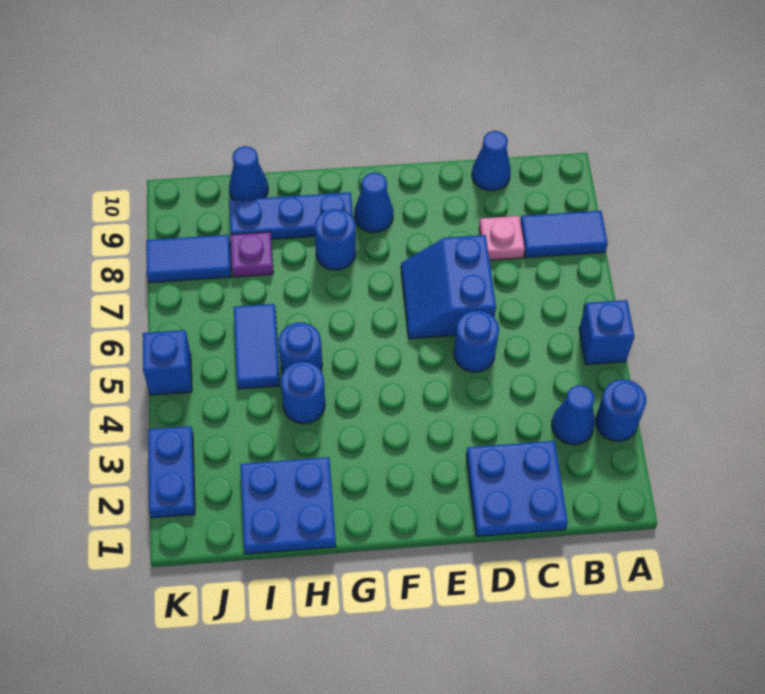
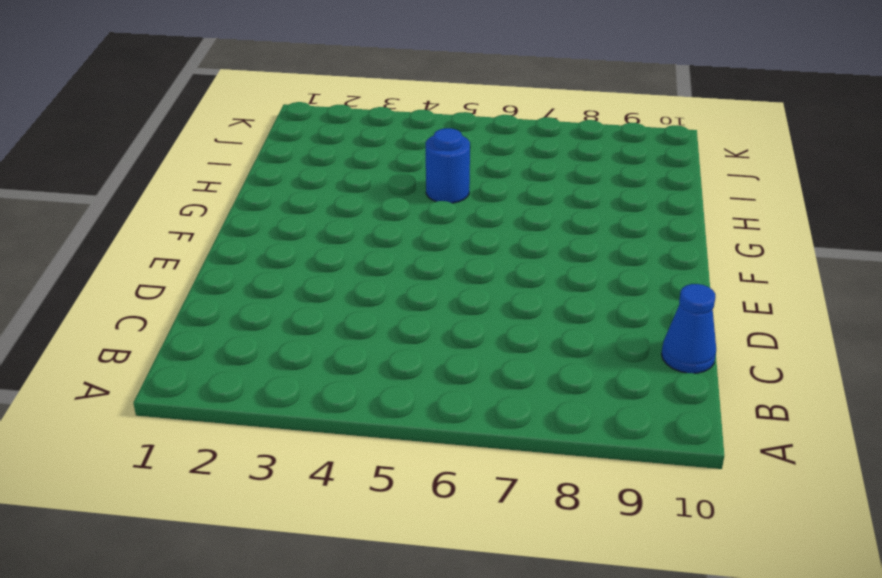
none -> blue round brick A3 level 1
none -> blue brick A5 level 1
none -> blue tile A8:B8 level 1

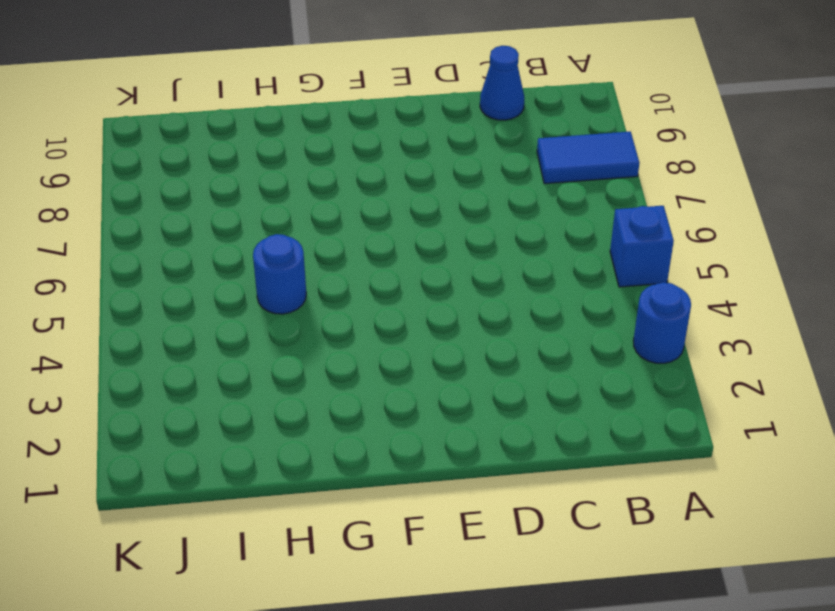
none -> blue cone B3 level 1
none -> blue plate C1:D2 level 1
none -> pink plate C8 level 1

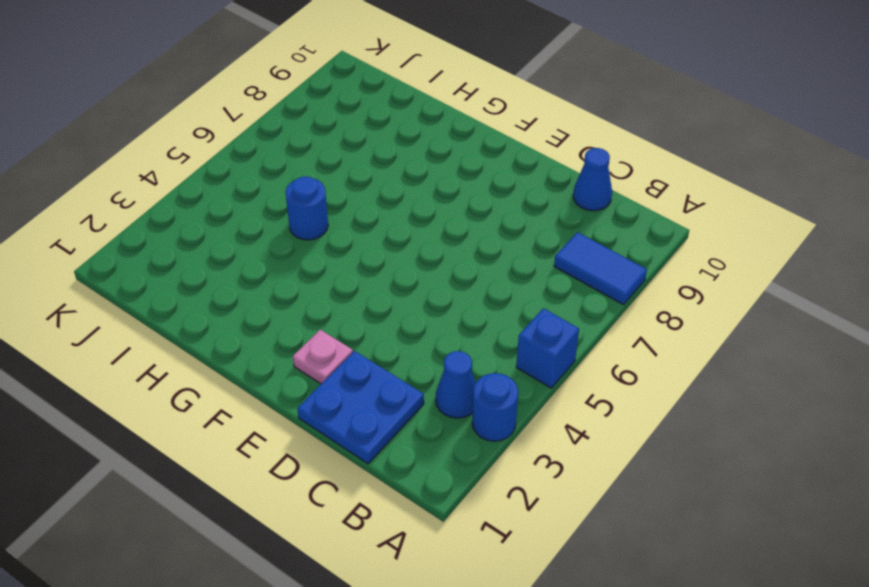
pink plate E2 level 1 -> pink plate C8 level 1
none -> blue round brick D5 level 1
none -> blue slope D6:E7 level 1 top D
none -> blue cone F9 level 1

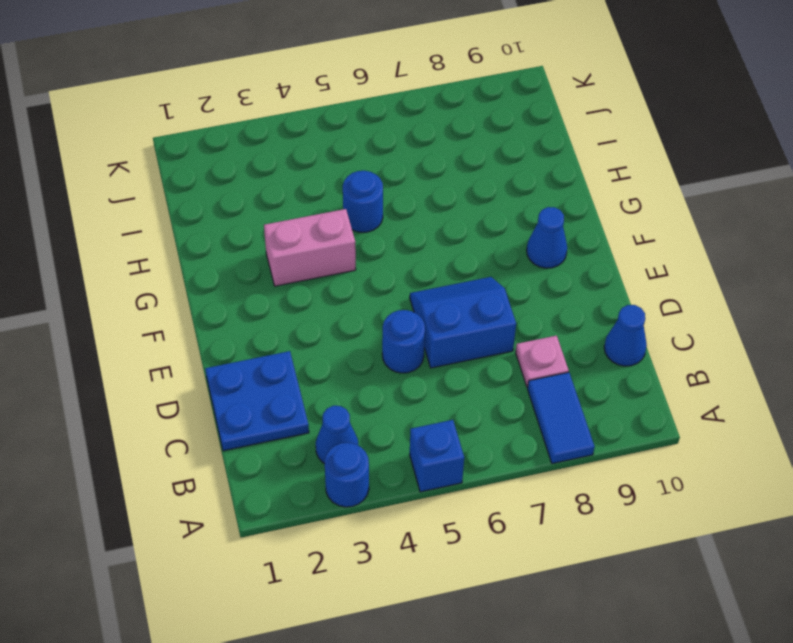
pink brick G3:G4 level 1 -> none
none -> blue round brick G8 level 1
none -> blue plate G9:I9 level 1
none -> blue plate H1:I2 level 1

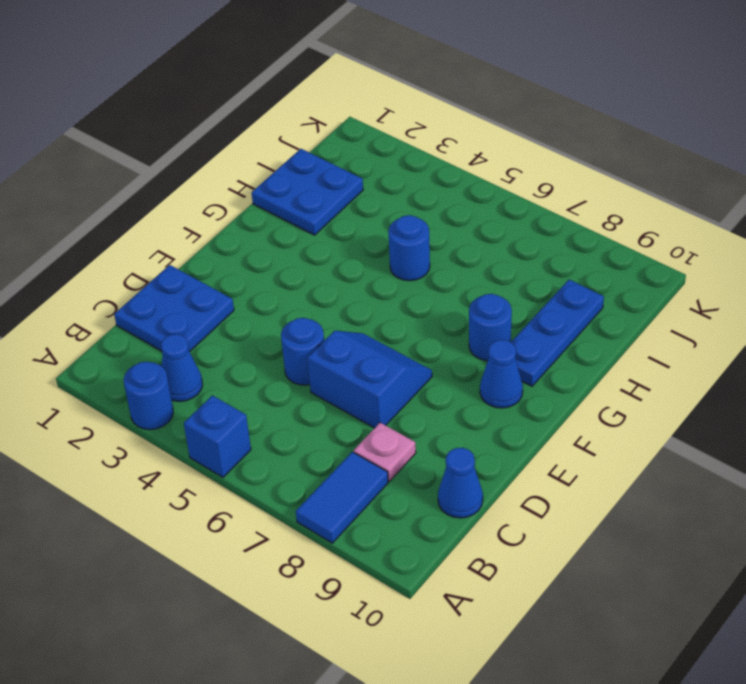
none -> blue round brick H4 level 1
none -> blue tile I5:I6 level 1
none -> purple plate I8 level 1

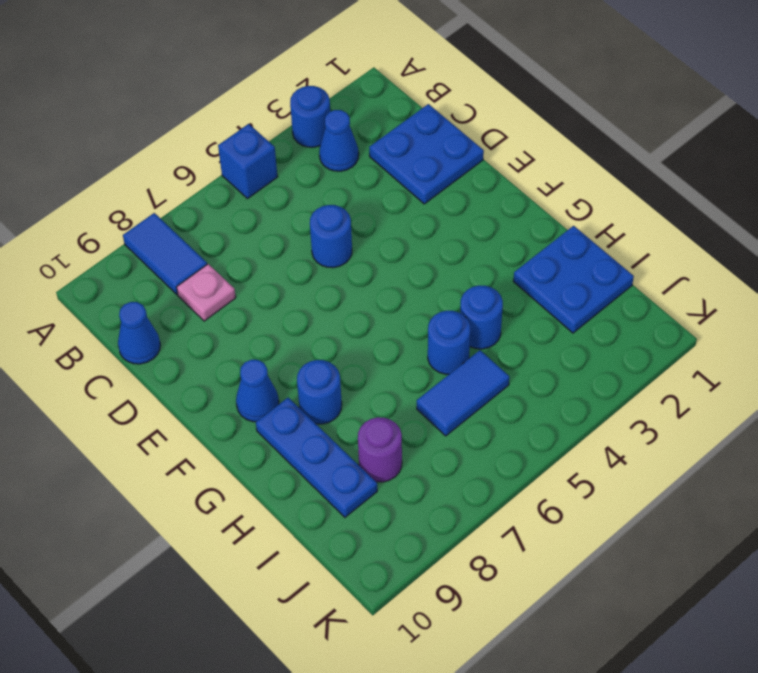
purple round brick I8 level 1 -> purple plate I8 level 1
none -> blue slope D6:E7 level 1 top D
none -> blue cone I10 level 1
none -> blue tile J8:K8 level 1

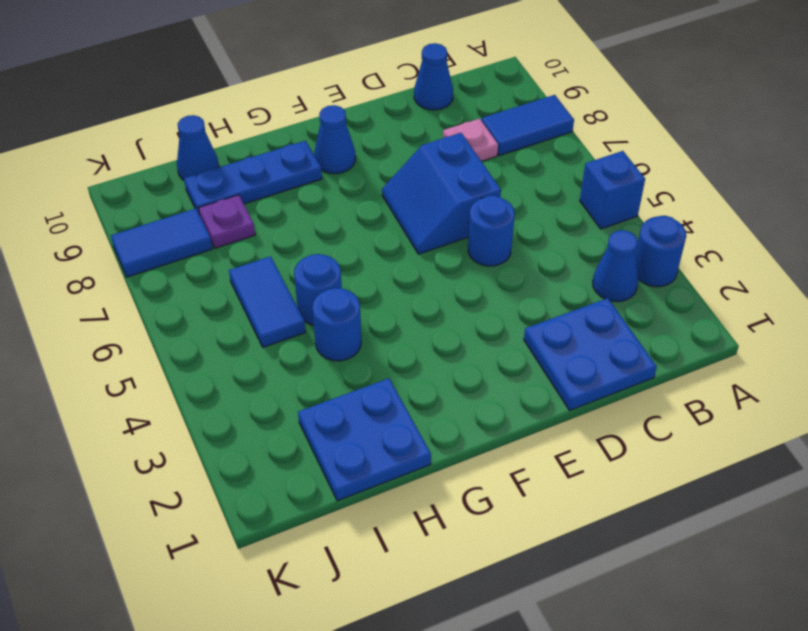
none -> blue round brick G8 level 1
none -> blue plate K2:K3 level 1
none -> blue brick K5 level 1

